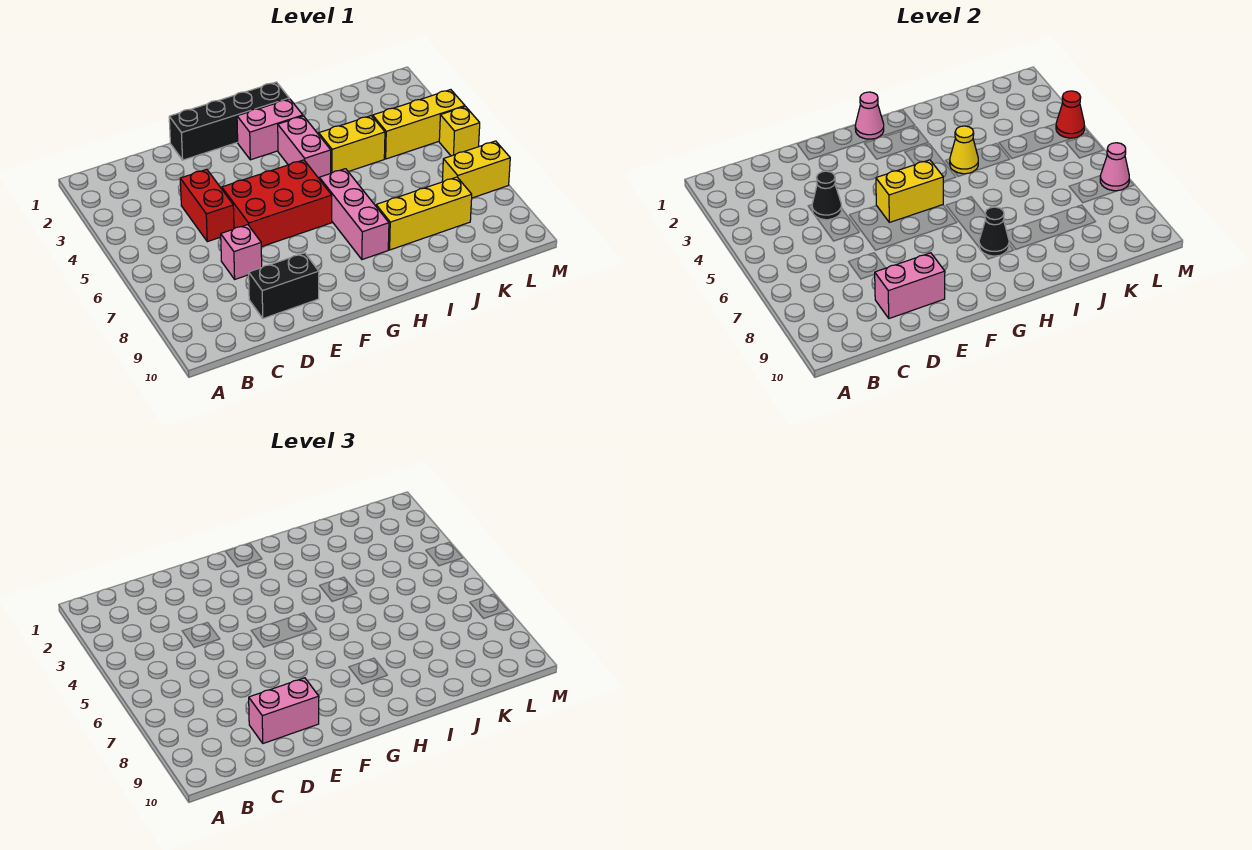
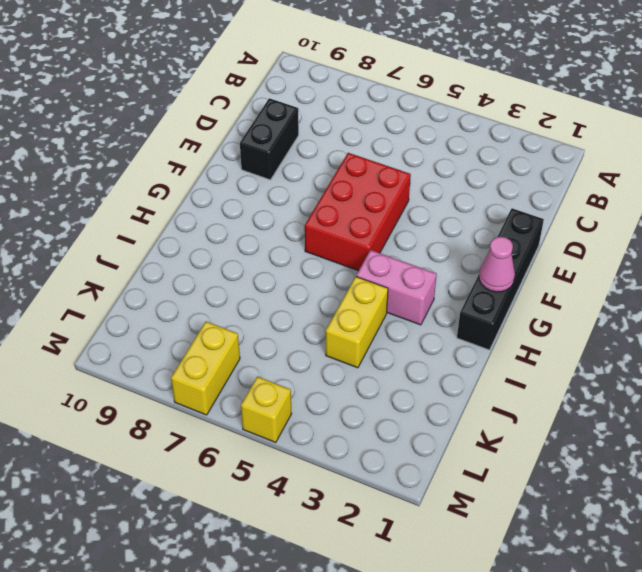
none -> red brick D4:D5 level 1
none -> pink brick D7 level 1
none -> pink brick G2:H2 level 1

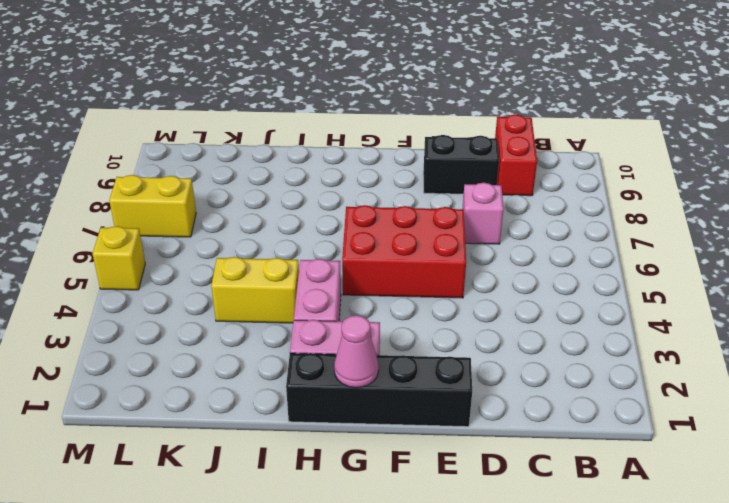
red brick C9:C10 level 1 -> red brick D4:D5 level 1
none -> pink brick H6:H8 level 1
none -> yellow brick I8:K8 level 1
none -> yellow brick K4:M4 level 1

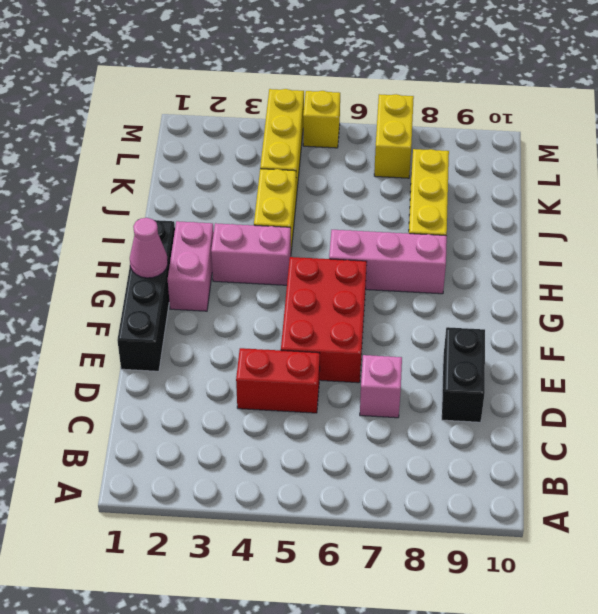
none -> black cone D4 level 2
none -> pink brick D9:E9 level 2
none -> yellow brick F5:G5 level 2

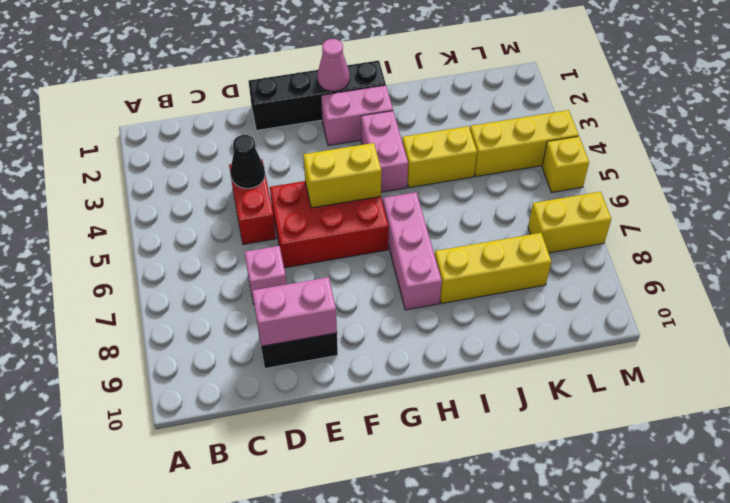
none -> black cone H8 level 2
none -> yellow cone I4 level 2
none -> red cone M4 level 2

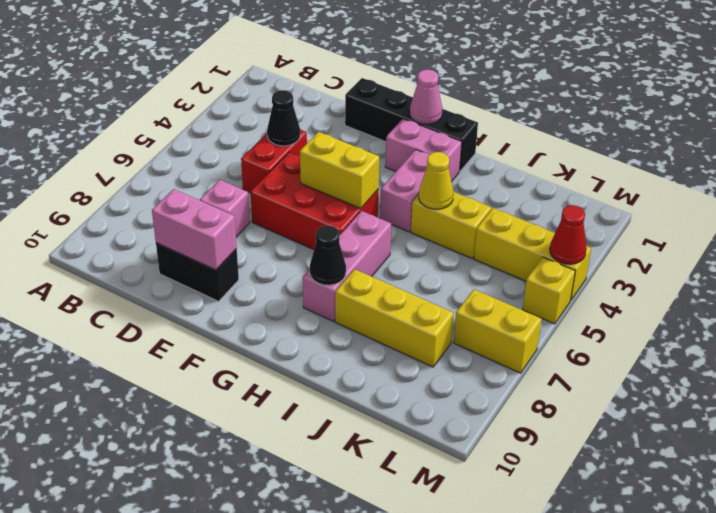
none -> pink cone M7 level 2
none -> pink brick D9:E9 level 3

